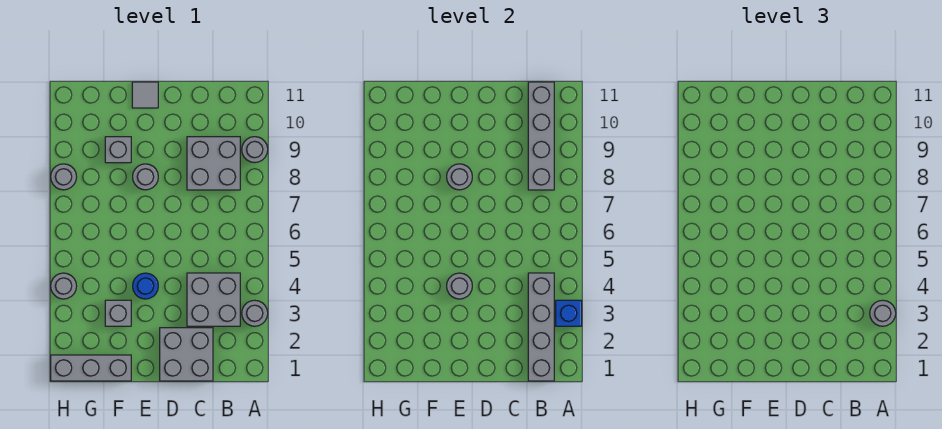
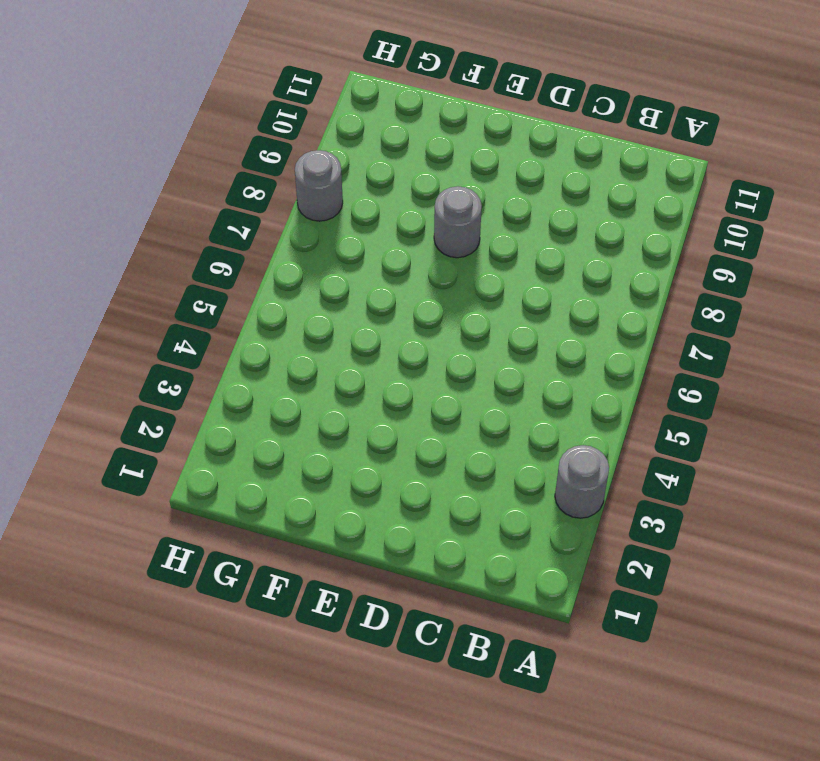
none -> grey round brick A9 level 1
none -> grey brick B3:C4 level 1
none -> grey brick B8:C9 level 1

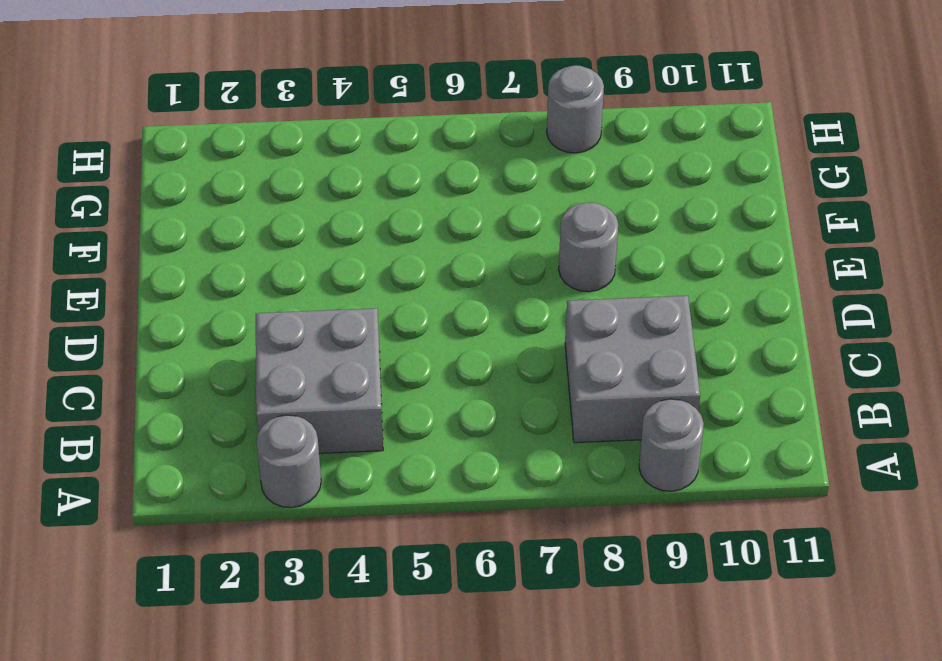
none -> grey brick C1:D2 level 1
none -> blue round brick E4 level 1
none -> grey tile E11 level 1

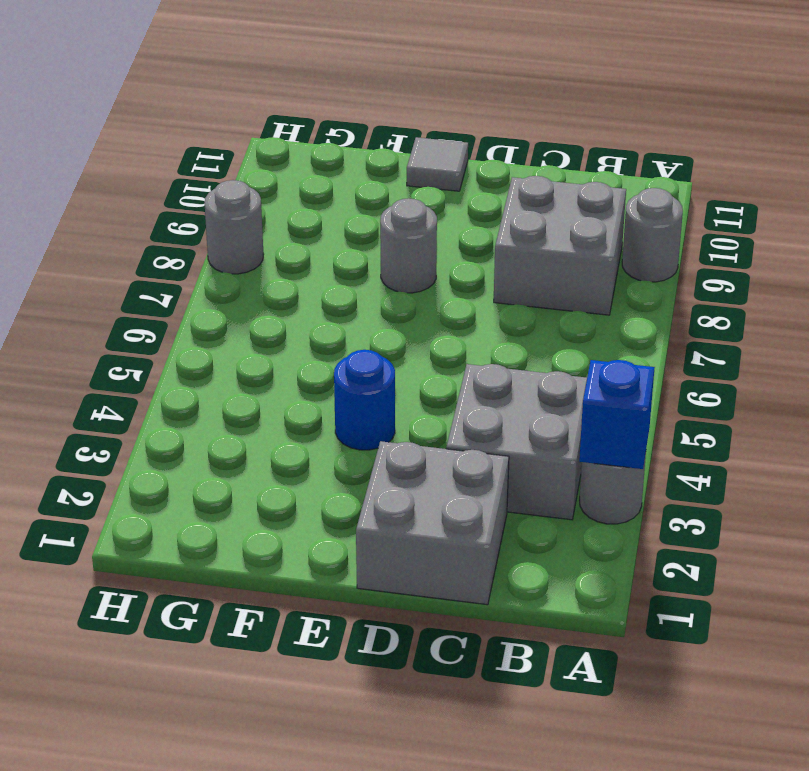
none -> grey brick F1:H1 level 1
none -> grey brick F3 level 1
none -> grey brick F9 level 1

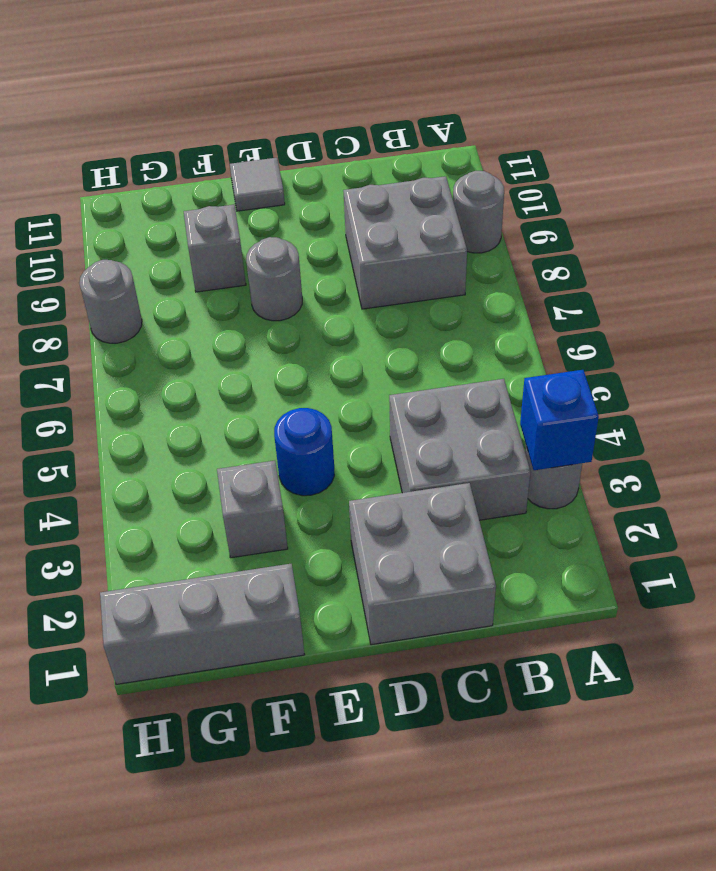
none -> grey round brick H4 level 1
none -> grey brick B1:B4 level 2
none -> grey brick B8:B11 level 2

